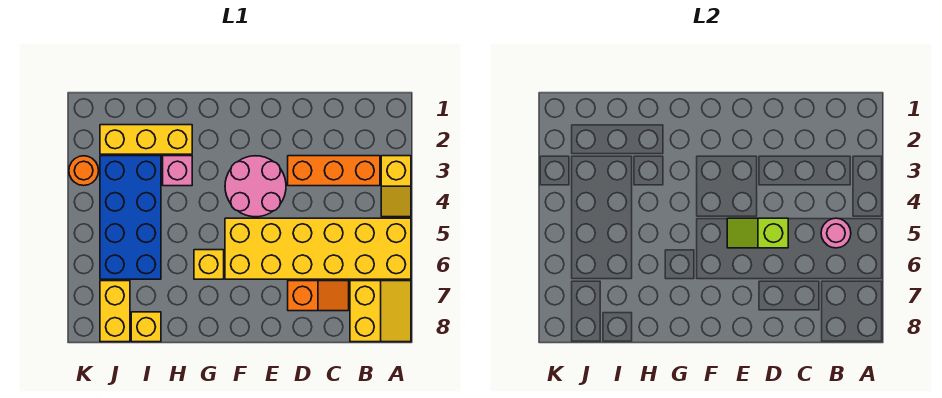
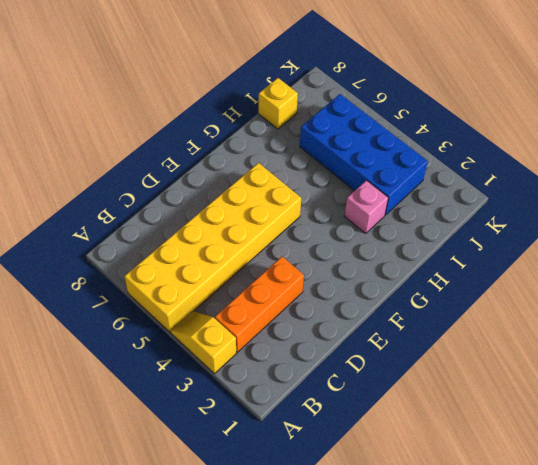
none -> yellow slope A7:B8 level 1 top B
none -> orange slope C7:D7 level 1 top D
none -> pink round brick E3:F4 level 1

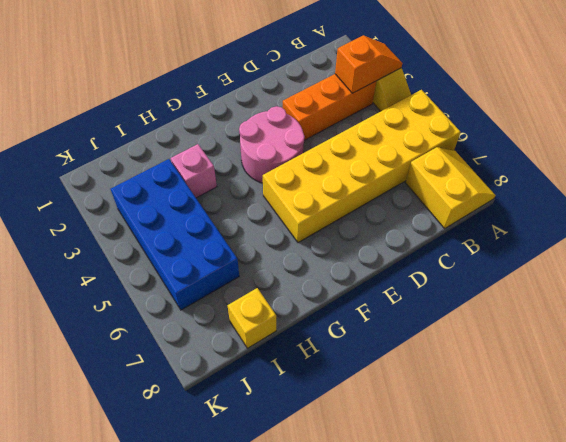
orange slope A3:B3 level 2 top B -> orange slope C7:D7 level 1 top D
none -> yellow brick G6 level 1
none -> yellow brick H2:J2 level 1
none -> yellow brick J7:J8 level 1

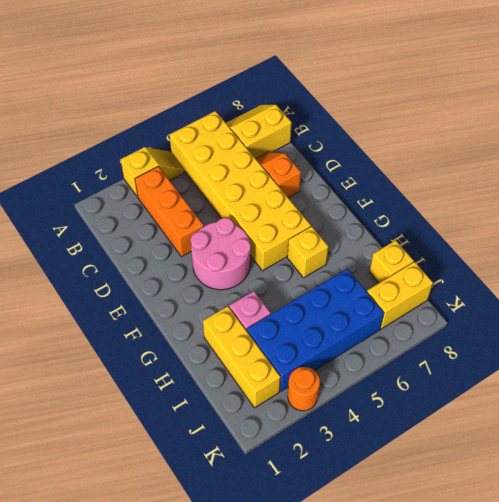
none -> pink round brick B5 level 2
none -> lime slope D5:E5 level 2 top D

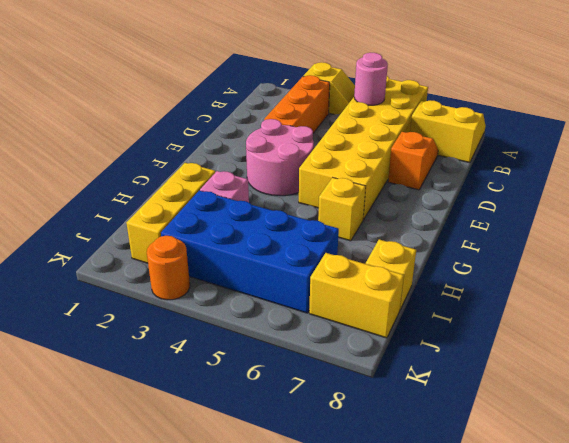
none -> lime slope D5:E5 level 2 top D

